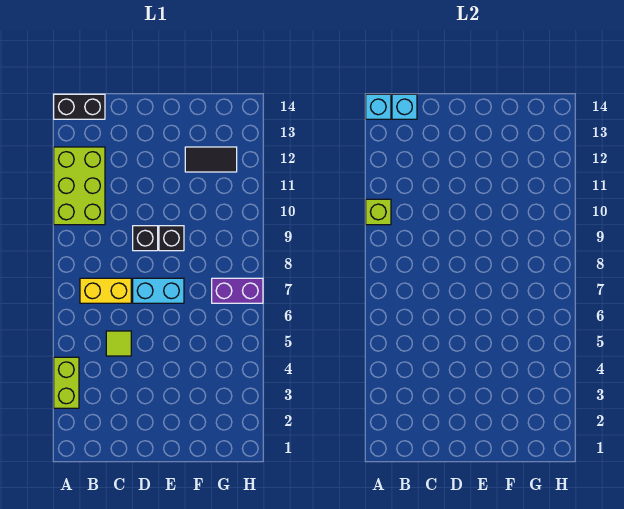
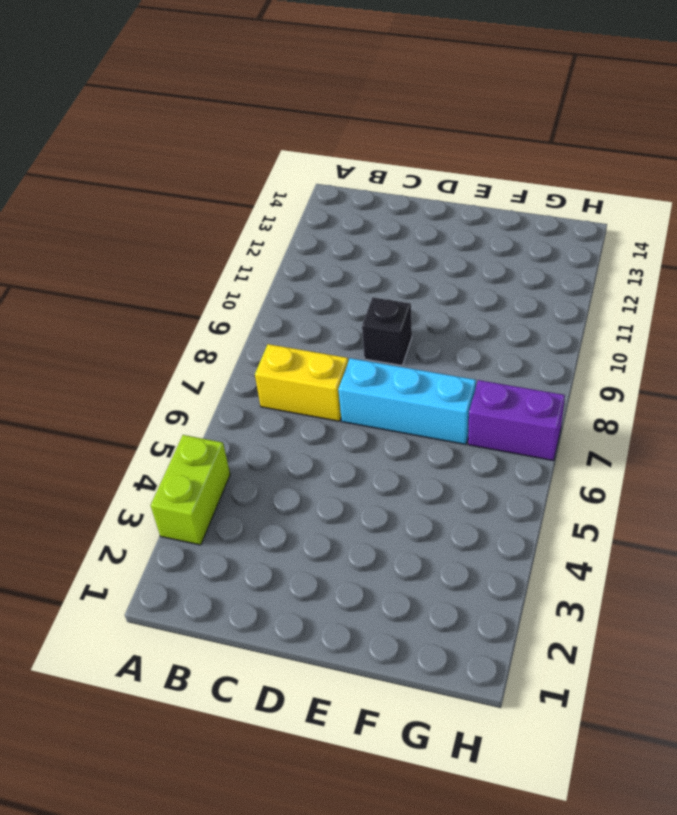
cyan brick D7:F7 level 1 -> cyan brick D7:E7 level 1
none -> lime brick A10:B12 level 1
none -> black brick A14:B14 level 1
none -> lime tile C5 level 1

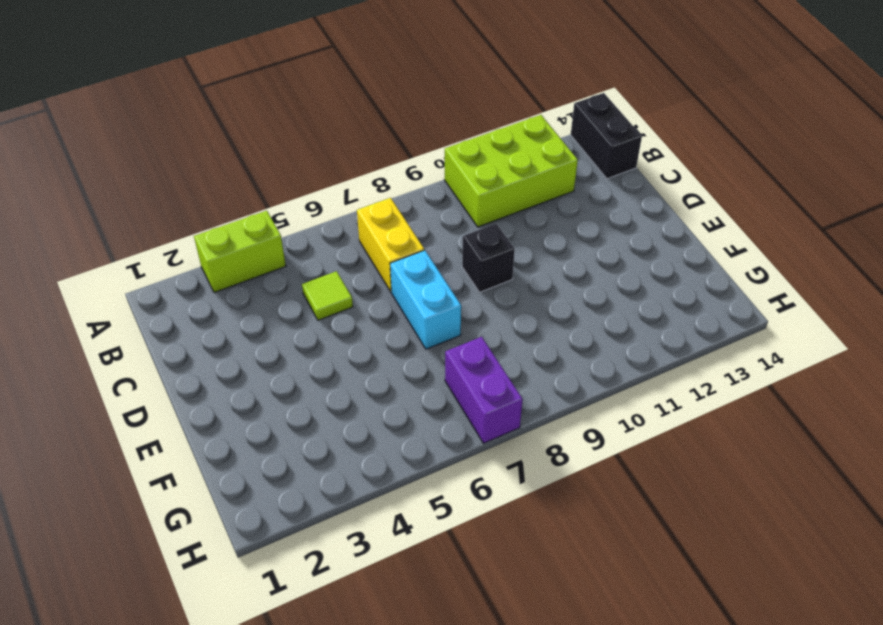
none -> black brick E9 level 1
none -> black tile F12:G12 level 1
none -> lime brick A10 level 2

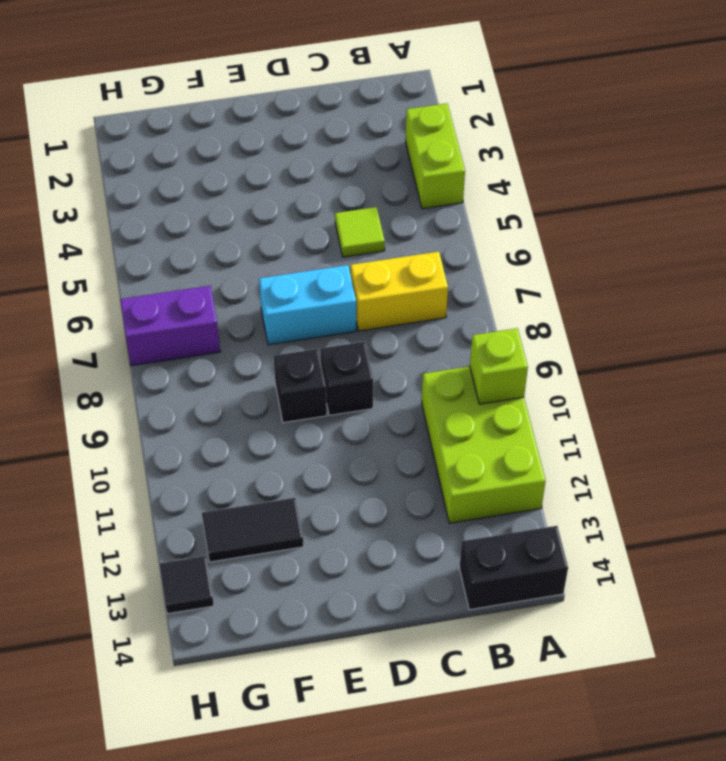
black tile H13 level 1 -> none
none -> cyan brick A14 level 2
none -> cyan brick B14 level 2

